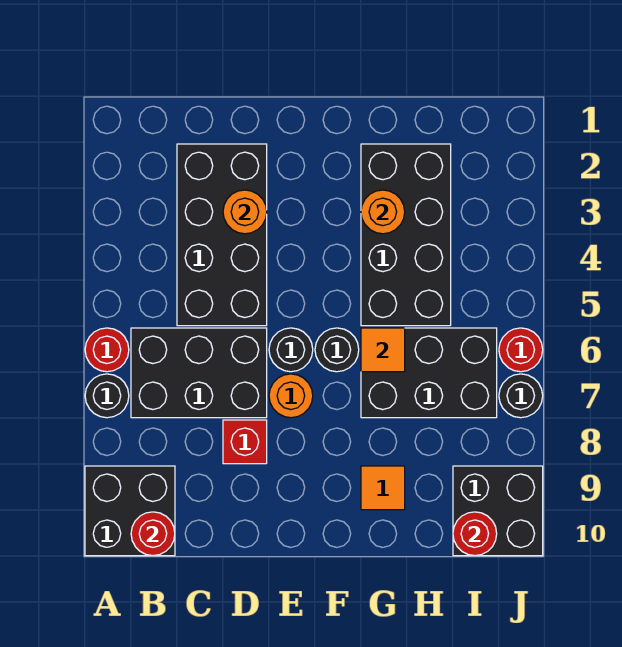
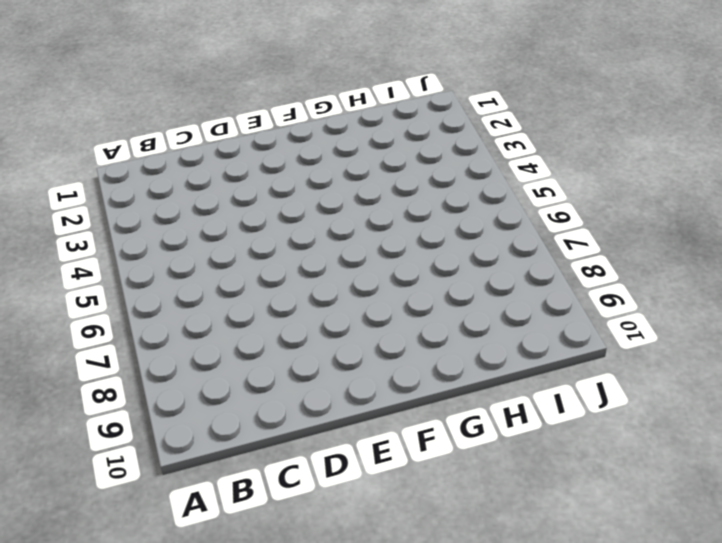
none -> red round brick A6 level 1
none -> black round brick A7 level 1
none -> black brick A9:B10 level 1

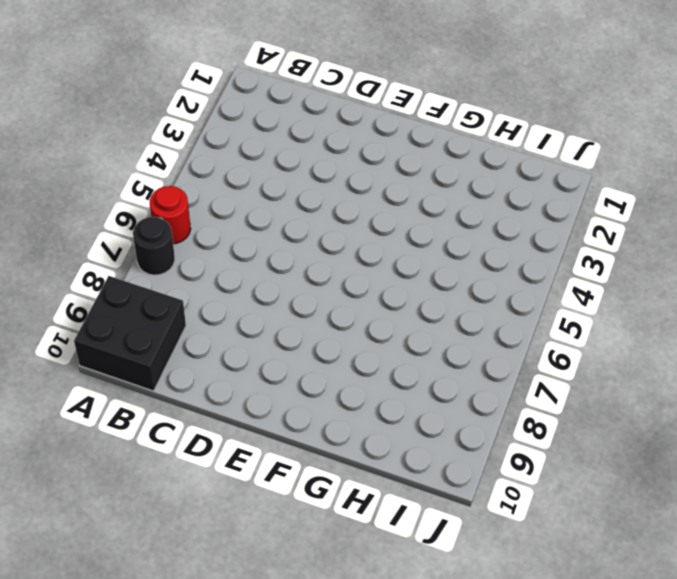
none -> black brick B6:D7 level 1
none -> black brick C2:D5 level 1
none -> red brick D8 level 1

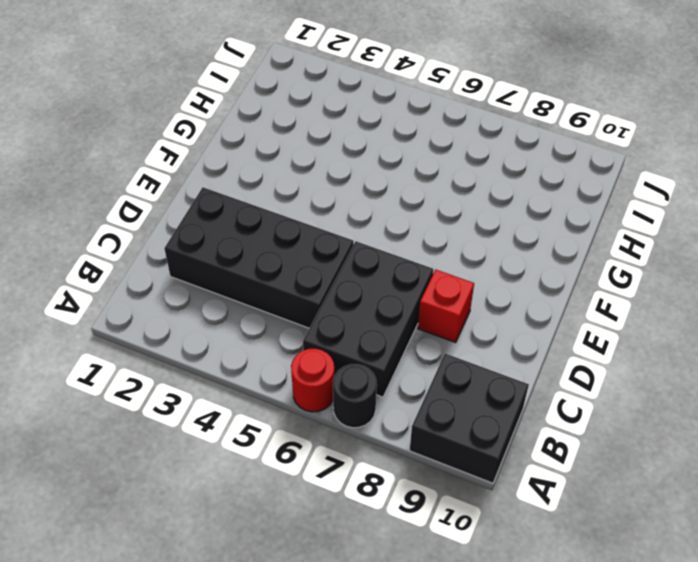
none -> black round brick E6 level 1
none -> orange round brick E7 level 1
none -> black round brick F6 level 1

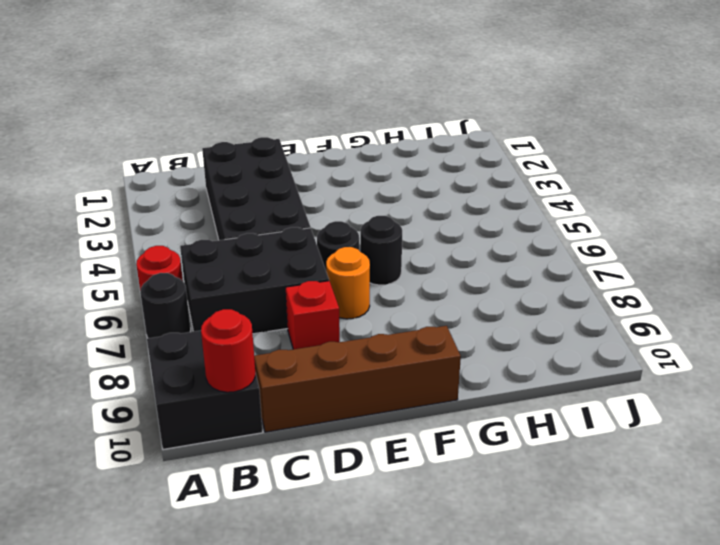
brown brick C10:F10 level 1 -> none
none -> black brick G2:H5 level 1
none -> black brick G6:I7 level 1
none -> orange tile G9 level 1

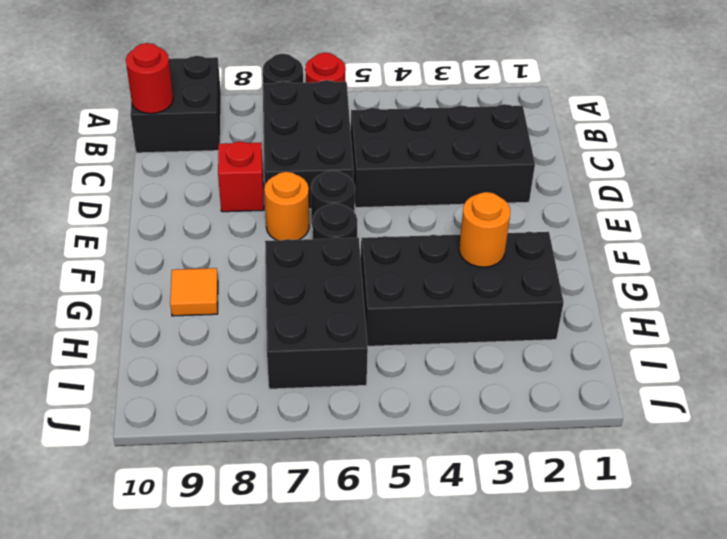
none -> black brick I9:J10 level 1
none -> red round brick J6 level 1
none -> black round brick J7 level 1

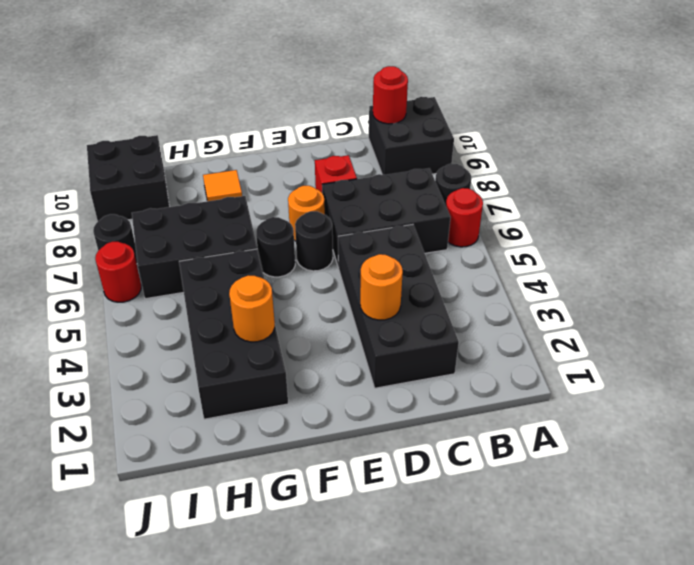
none -> orange tile G6 level 2
none -> red round brick I10 level 2

